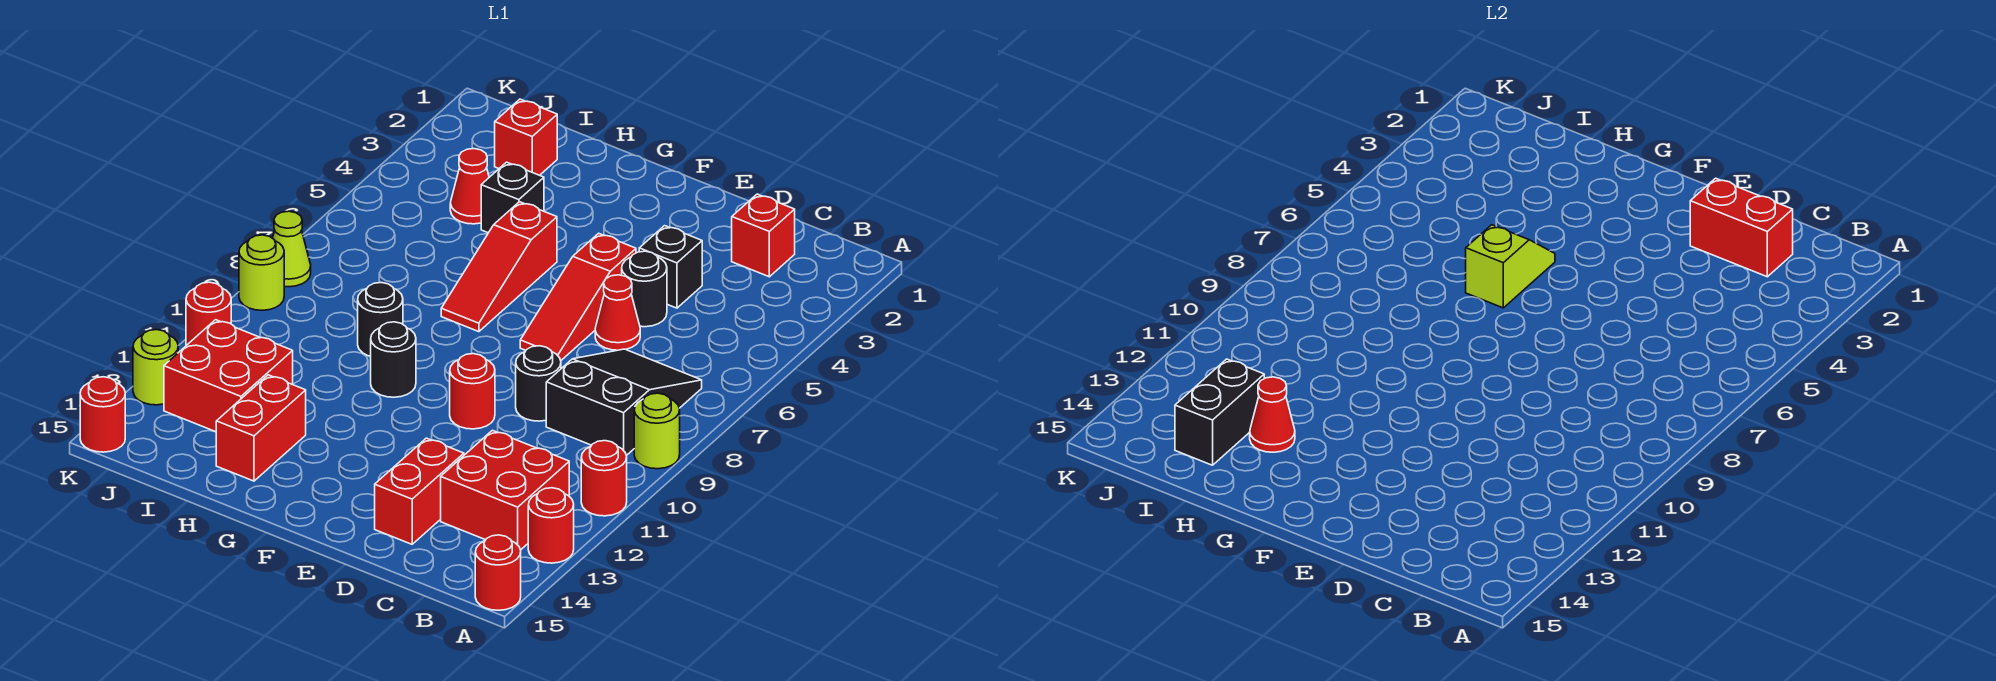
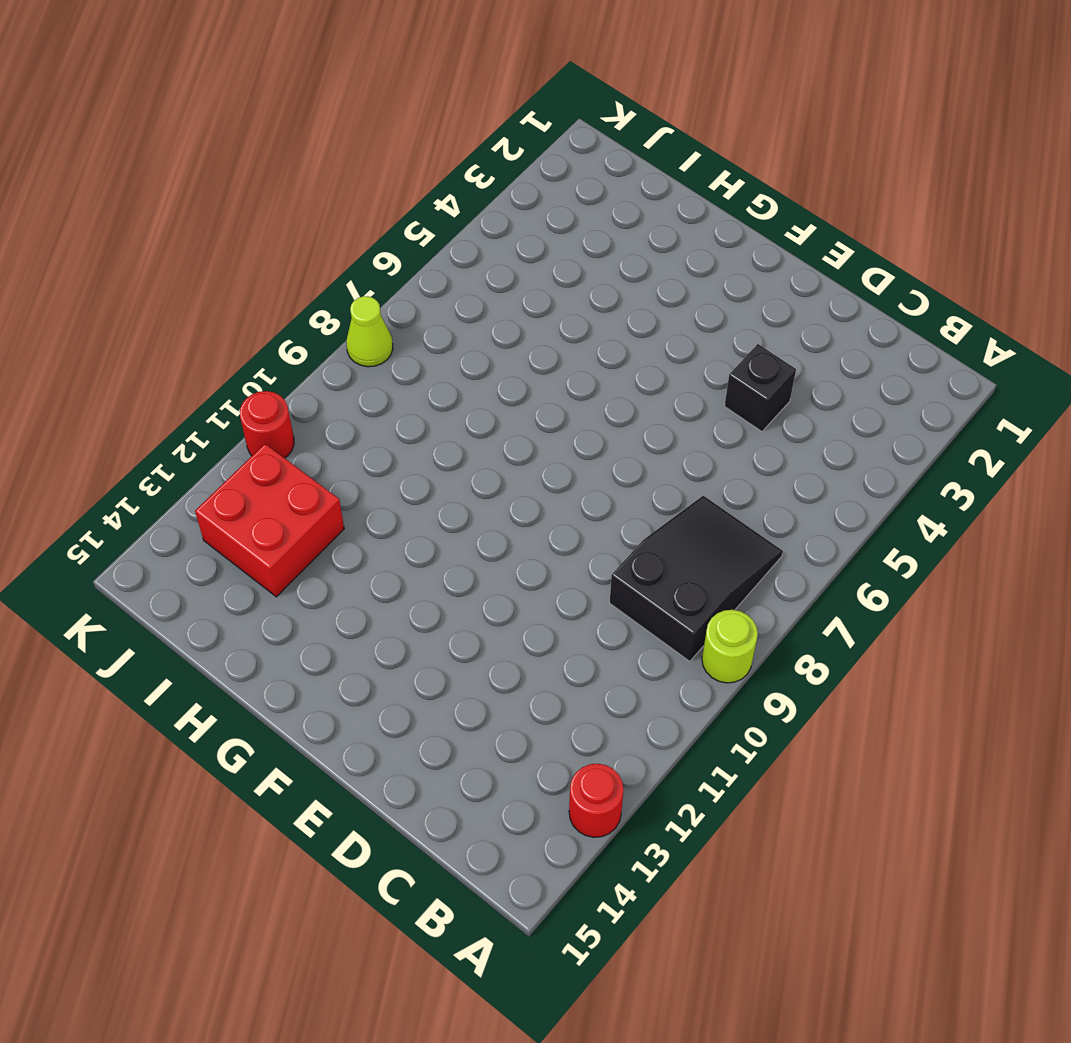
none -> red round brick A11 level 1
none -> red round brick A15 level 1
none -> red brick B12:C13 level 1
none -> red brick C2 level 1

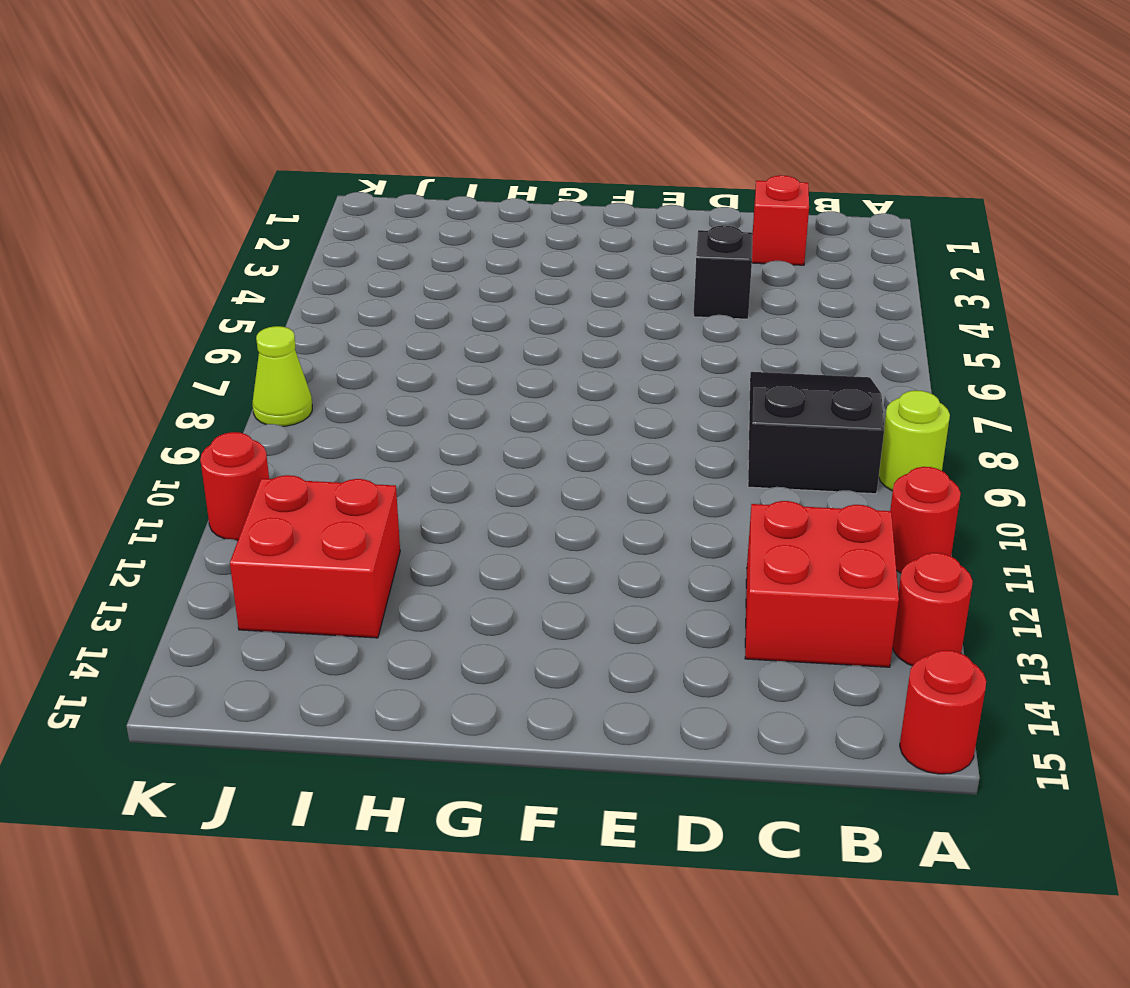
none -> black round brick D5 level 1
none -> red cone D6 level 1
none -> black round brick D9 level 1
none -> red brick D13:D14 level 1

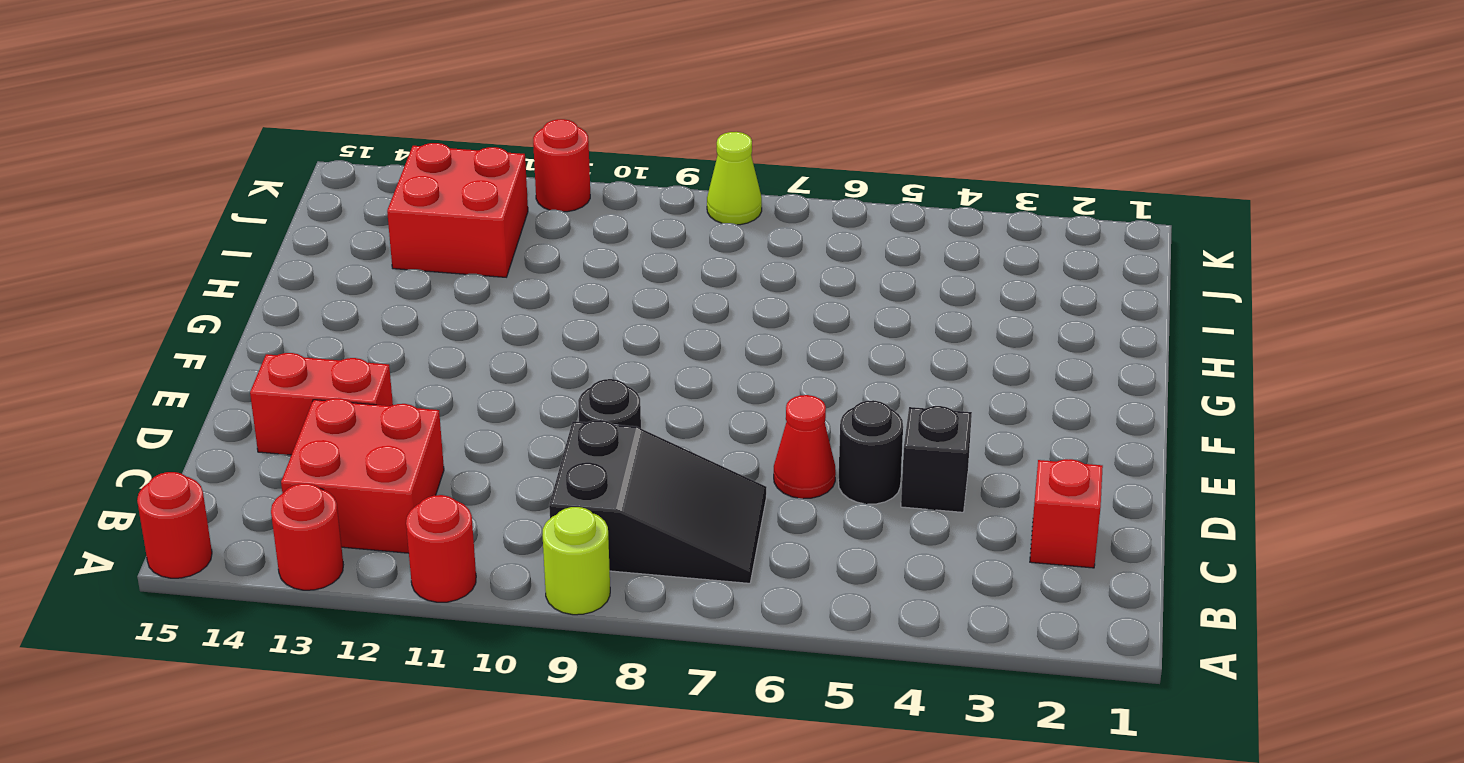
none -> red slope E5:E7 level 1 top 5
none -> red round brick E10 level 1
none -> red slope G5:G7 level 1 top 5
none -> black round brick G10 level 1

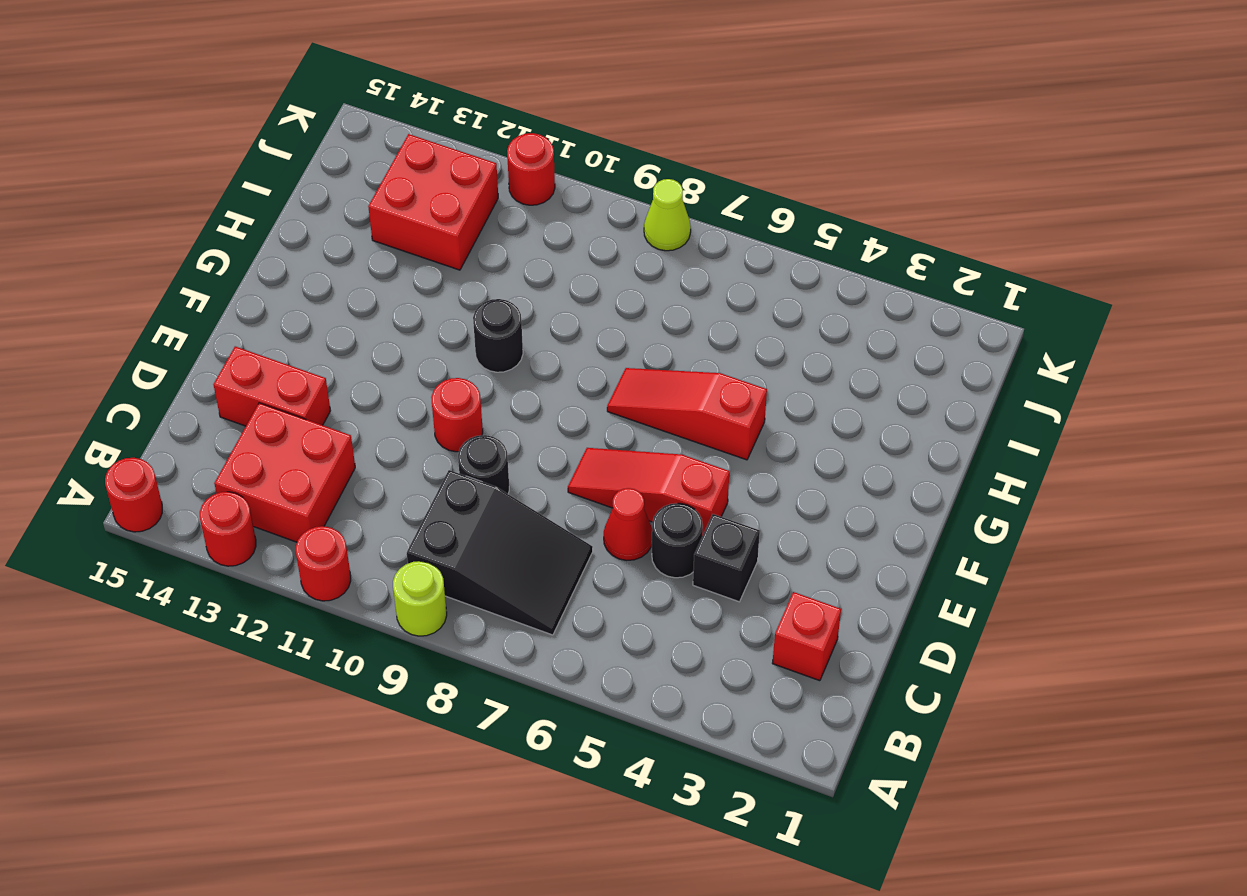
none -> black brick H4 level 1
none -> black round brick H9 level 1
none -> red brick H13:H14 level 1
none -> red brick I2 level 1

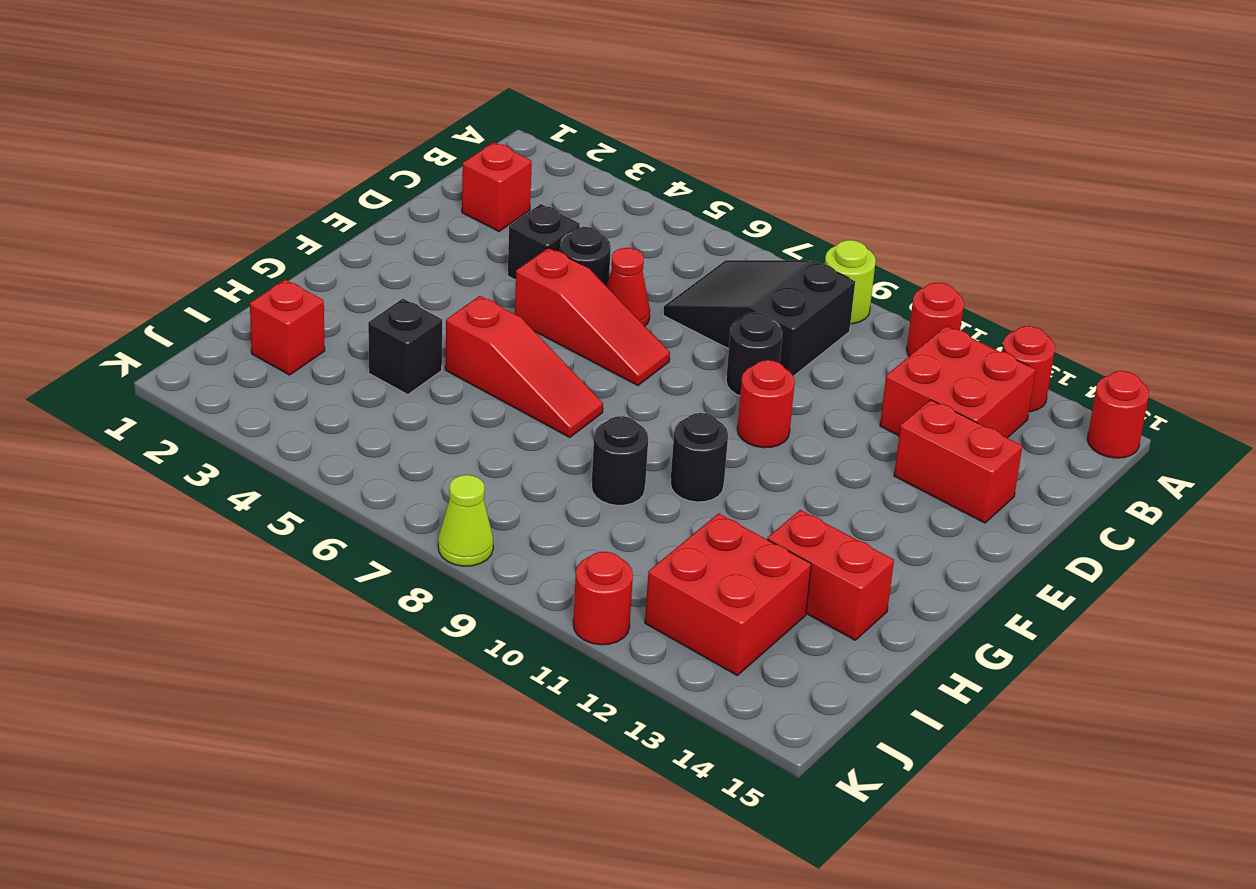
none -> red cone I4 level 1
none -> lime round brick K9 level 1
none -> lime round brick K13 level 1
none -> red round brick K15 level 1

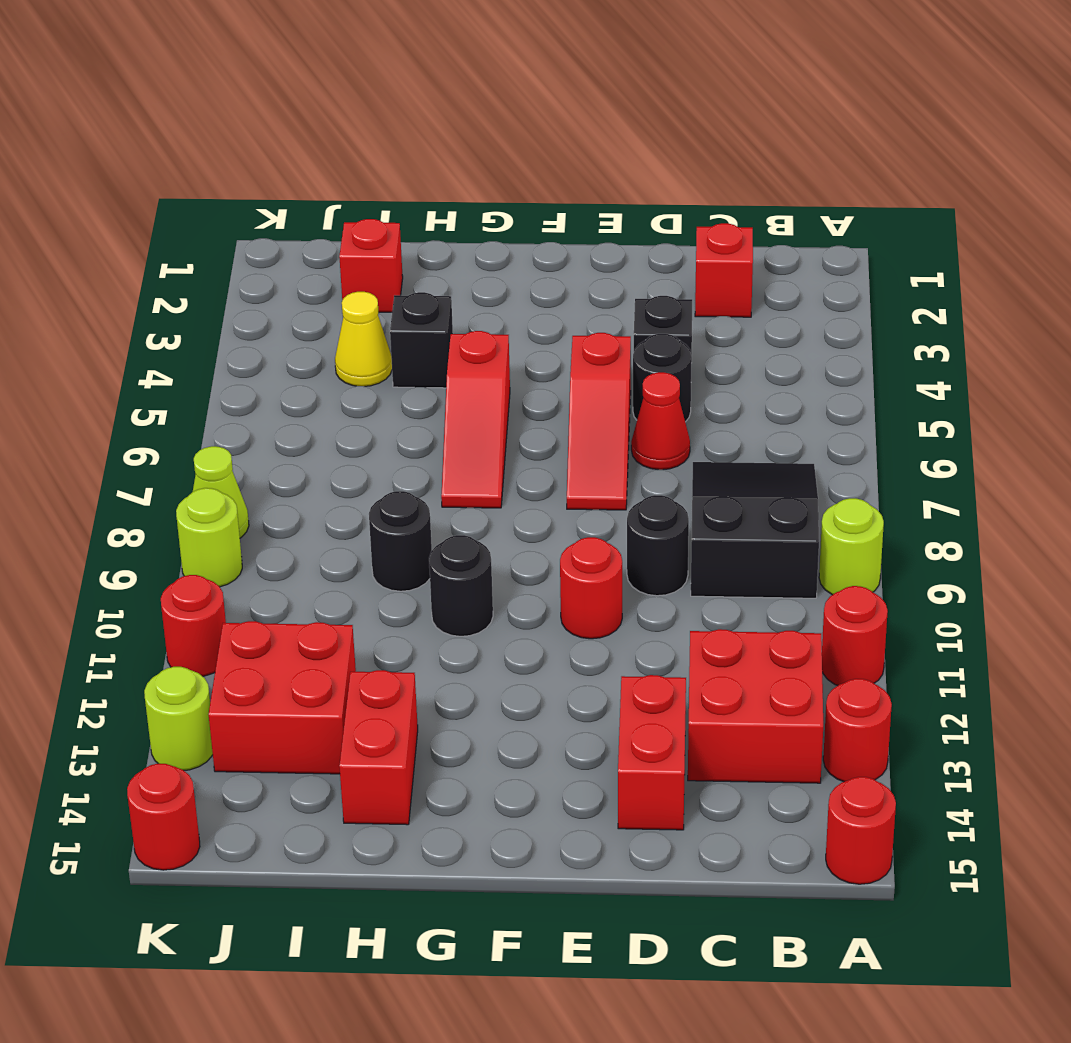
yellow cone I4 level 1 -> red cone I4 level 1
none -> red brick C2:D2 level 2
none -> lime slope G5:G6 level 2 top 6
none -> red cone H13 level 2
none -> black brick I13:I14 level 2

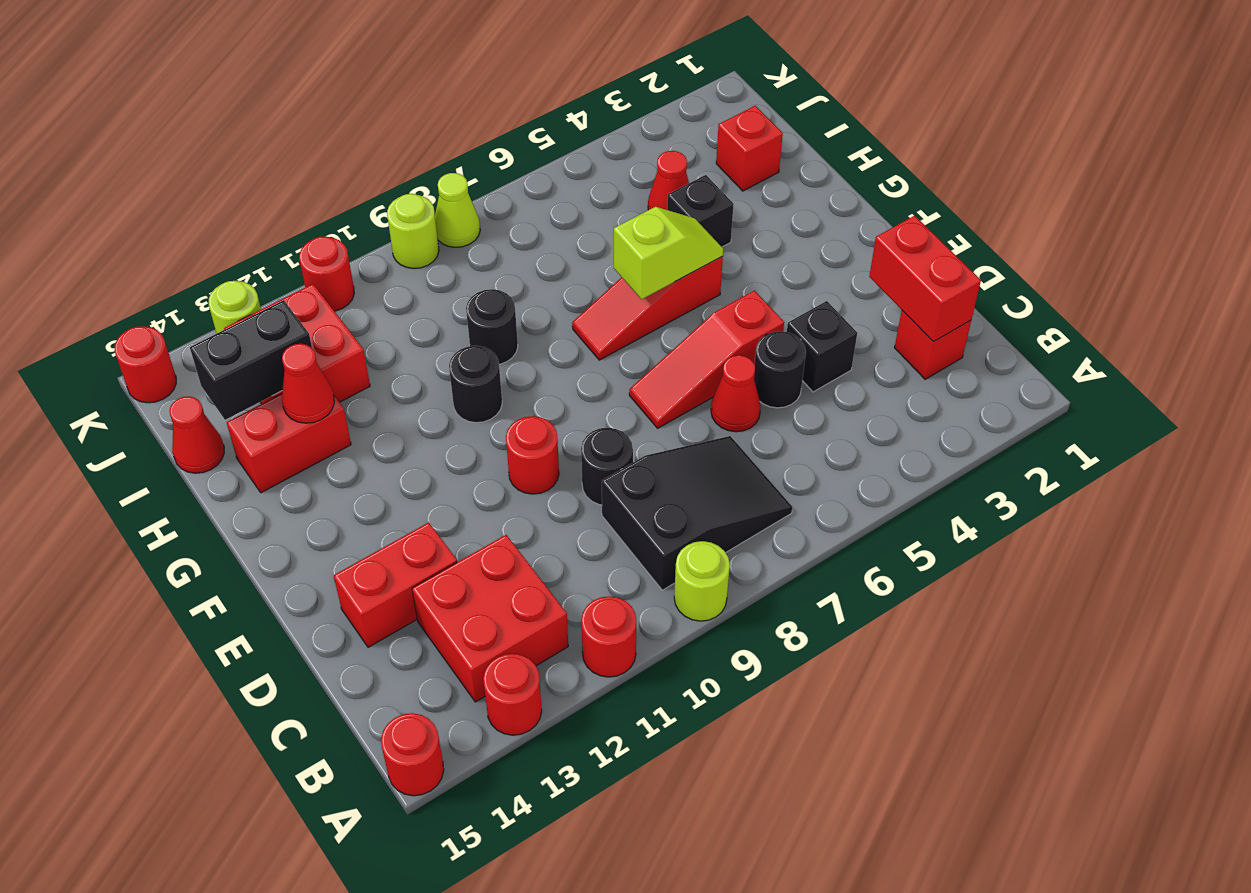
red cone I15 level 1 -> none

